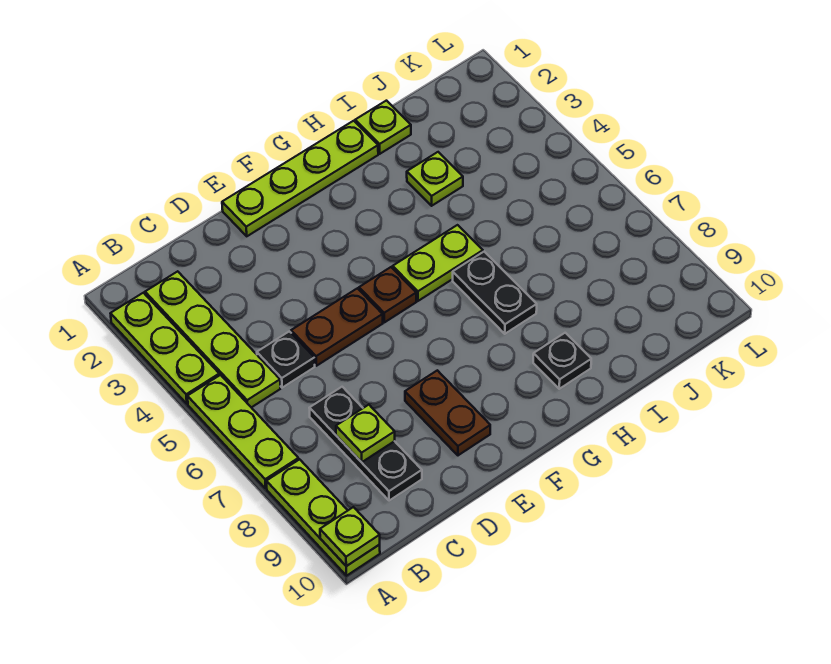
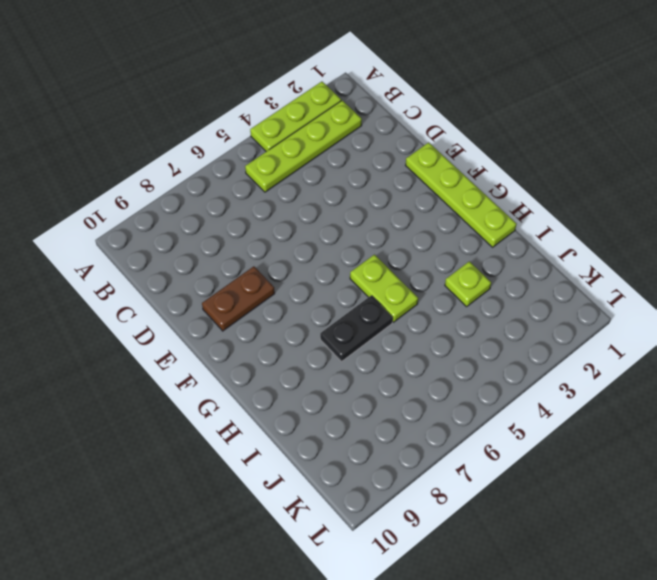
none -> lime plate A5:A7 level 1
none -> lime plate A8:A10 level 1
none -> black plate C5 level 1

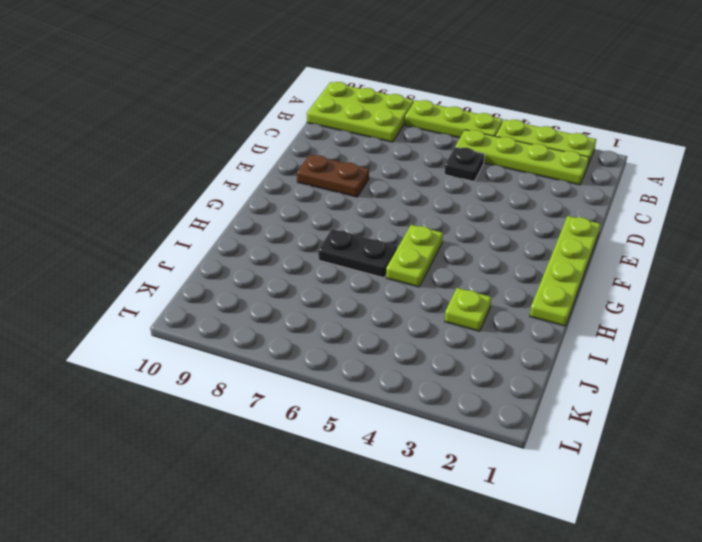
lime plate A8:B10 level 1 -> lime plate A8:A10 level 1
none -> black plate C7:C9 level 1
none -> brown plate D5:E5 level 1
none -> brown plate F5 level 1

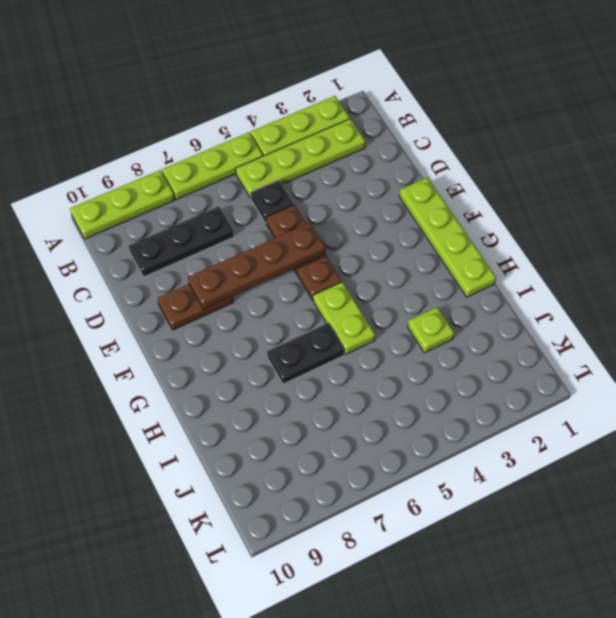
brown plate E5:E8 level 2 -> none
none -> black plate H9 level 1
none -> lime plate I1 level 1
none -> lime plate A10 level 2

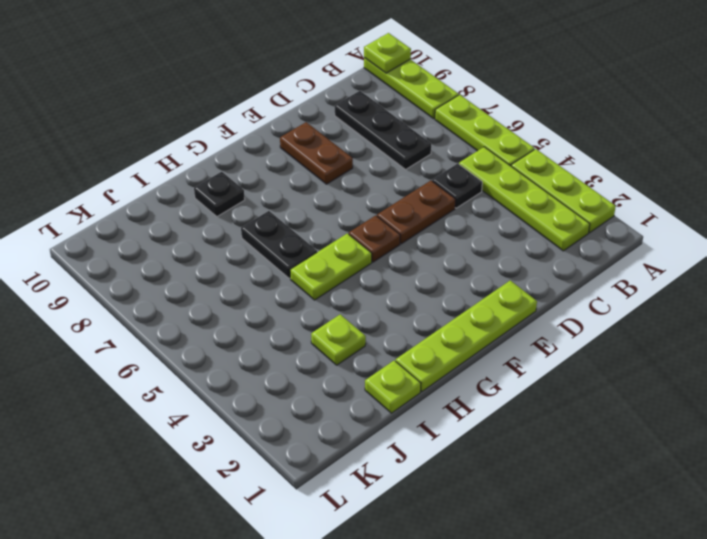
none -> lime plate C8 level 2

